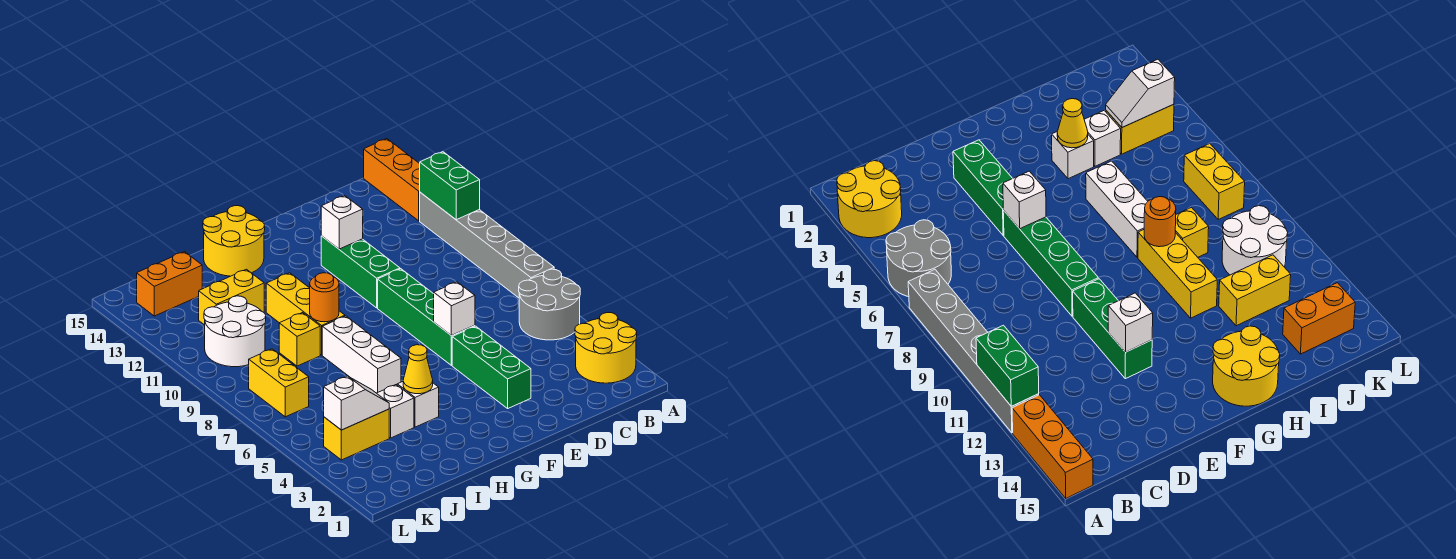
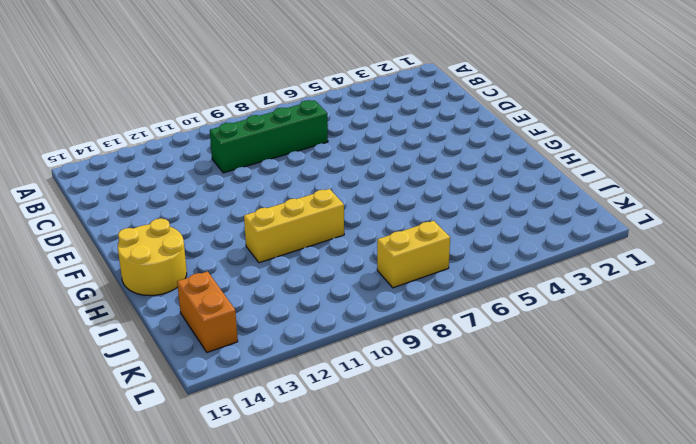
green brick C7:C10 level 1 -> green brick E6:E9 level 1
none -> yellow round brick A2:B3 level 1
none -> grey round brick A5:B6 level 1
none -> grey brick A7:A12 level 1

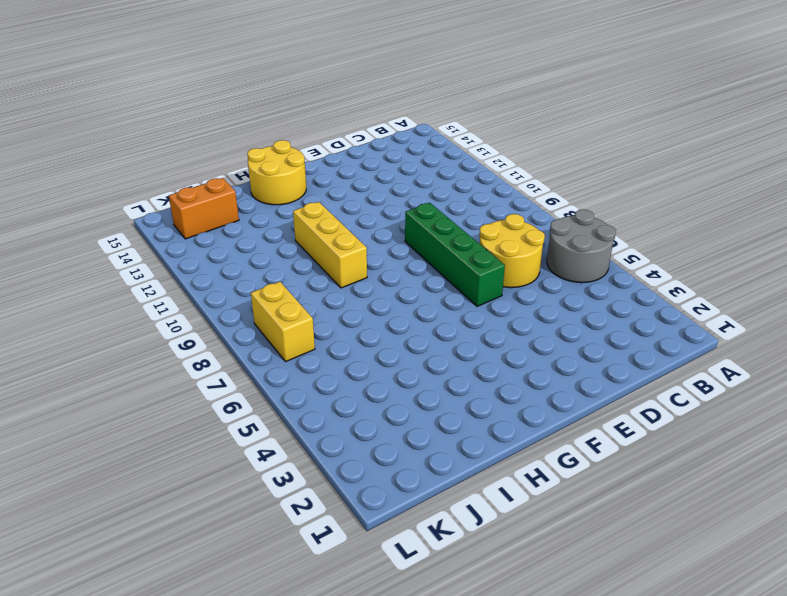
yellow round brick C6:D7 level 1 -> yellow round brick A2:B3 level 1
none -> grey brick A7:A12 level 1
none -> orange brick A13:A15 level 1
none -> green brick E3:E5 level 1

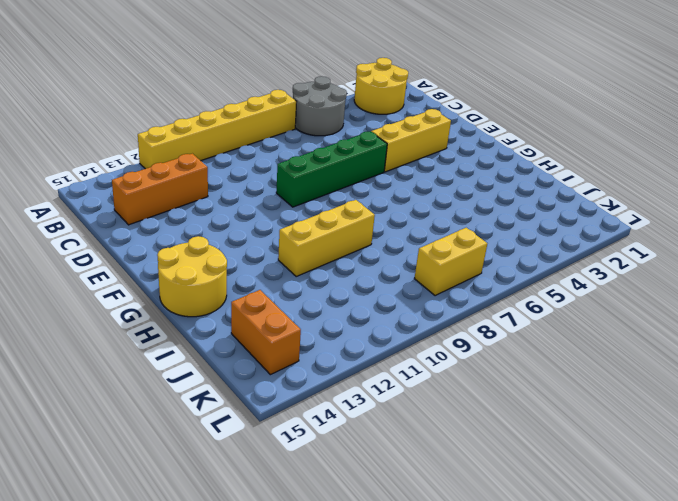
yellow brick A7:A12 level 1 -> grey brick A7:A12 level 1
orange brick C12:C14 level 1 -> orange brick A13:A15 level 1
yellow brick E3:E5 level 1 -> green brick E3:E5 level 1
none -> green brick E10:E12 level 1
none -> white brick H4 level 1
none -> white brick H6:H8 level 1

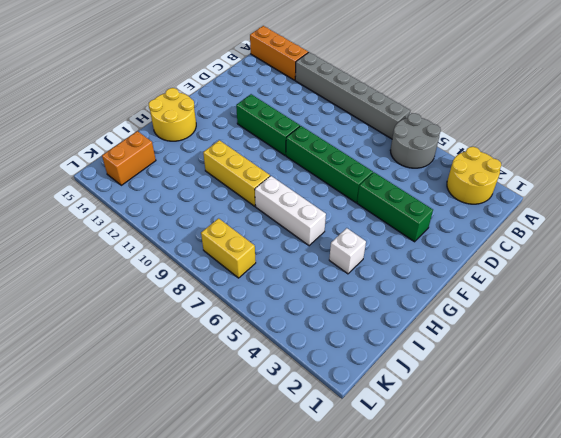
none -> white brick I4 level 1
none -> yellow brick I9 level 1
none -> yellow brick I12:J12 level 1

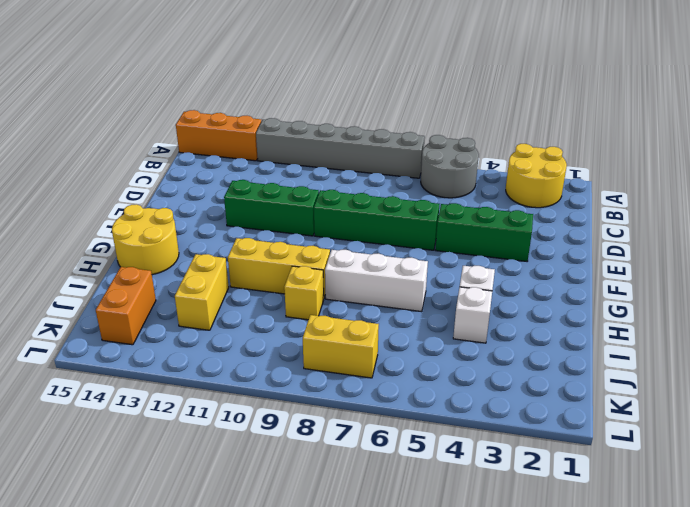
none -> yellow brick J4:K4 level 1
none -> white round brick J10:K11 level 1
none -> green brick A11:A12 level 2

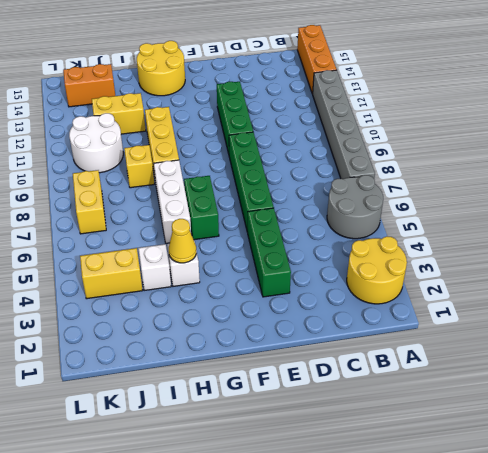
green brick G6:G7 level 1 -> green brick A11:A12 level 2
none -> white brick E6 level 2
none -> white brick E12 level 2
none -> orange round brick H9 level 2

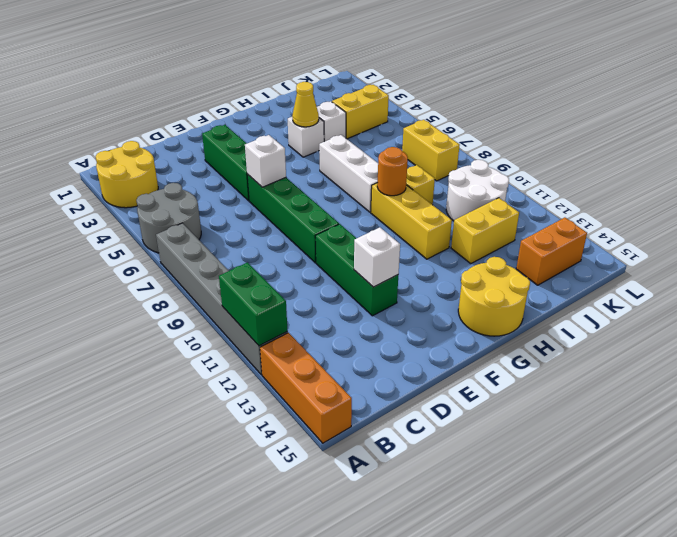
none -> white slope J4:K4 level 2 top K

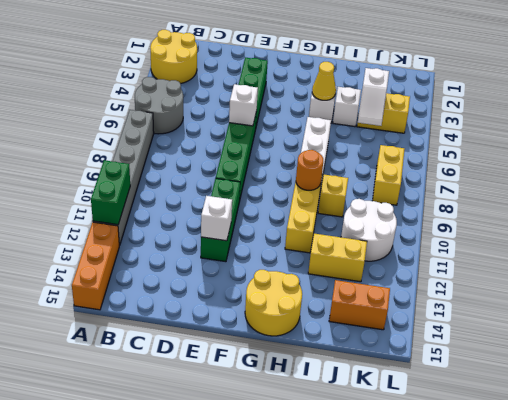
white slope J4:J5 level 2 top 4 -> white slope J4:K4 level 2 top K

